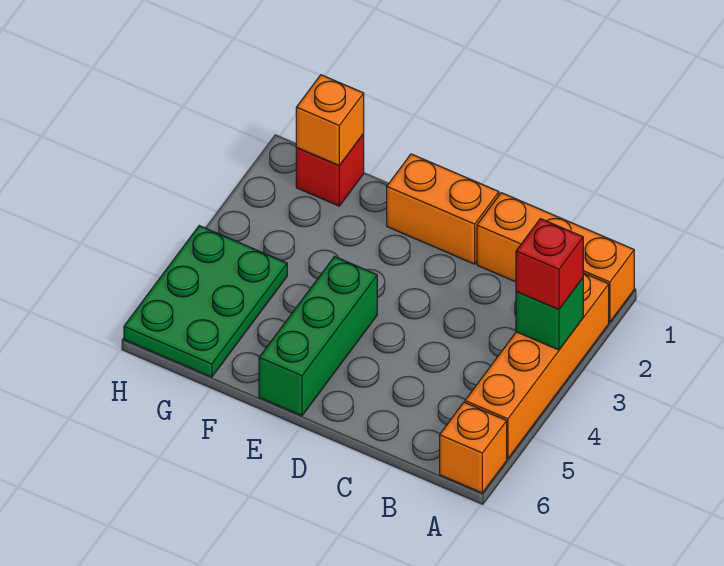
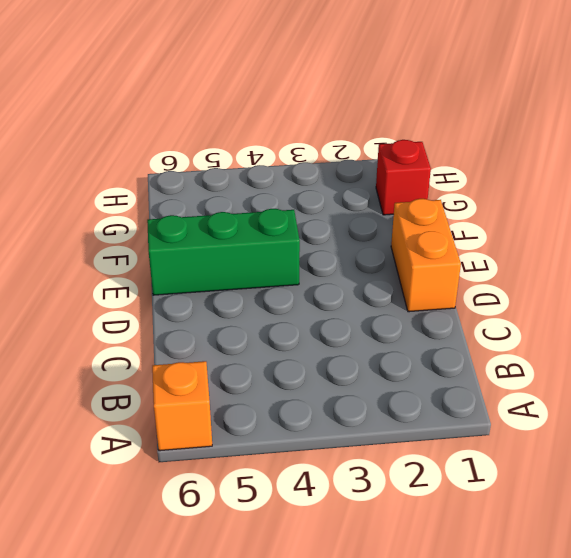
none -> orange brick A1:C1 level 1
none -> orange brick A2:A5 level 1

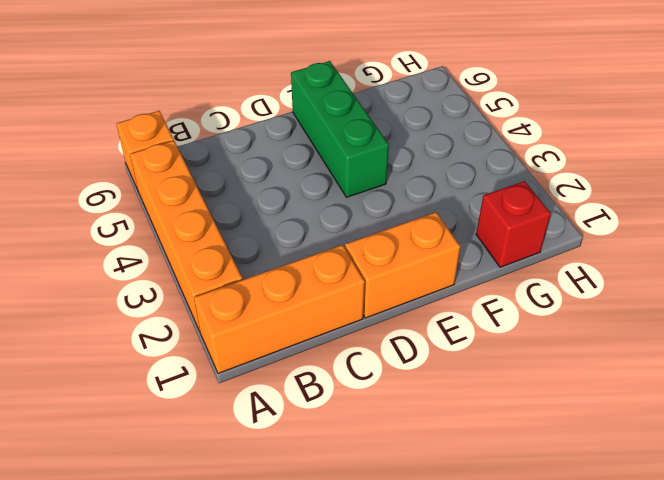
none -> green plate G4:H6 level 1
none -> green brick A3 level 2

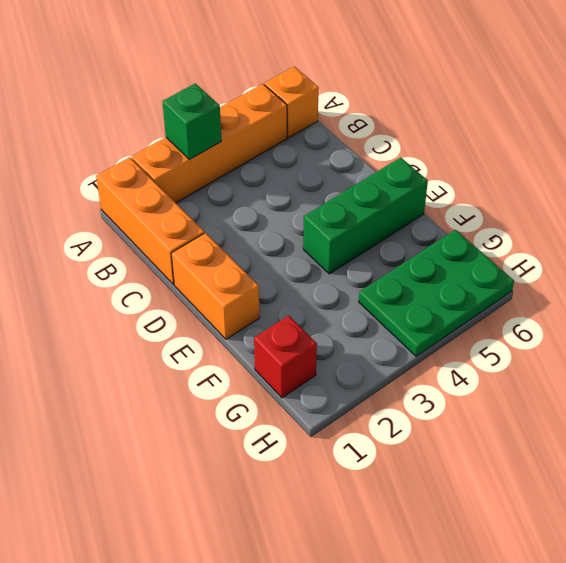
none -> orange brick G1 level 2
none -> red brick A3 level 3

